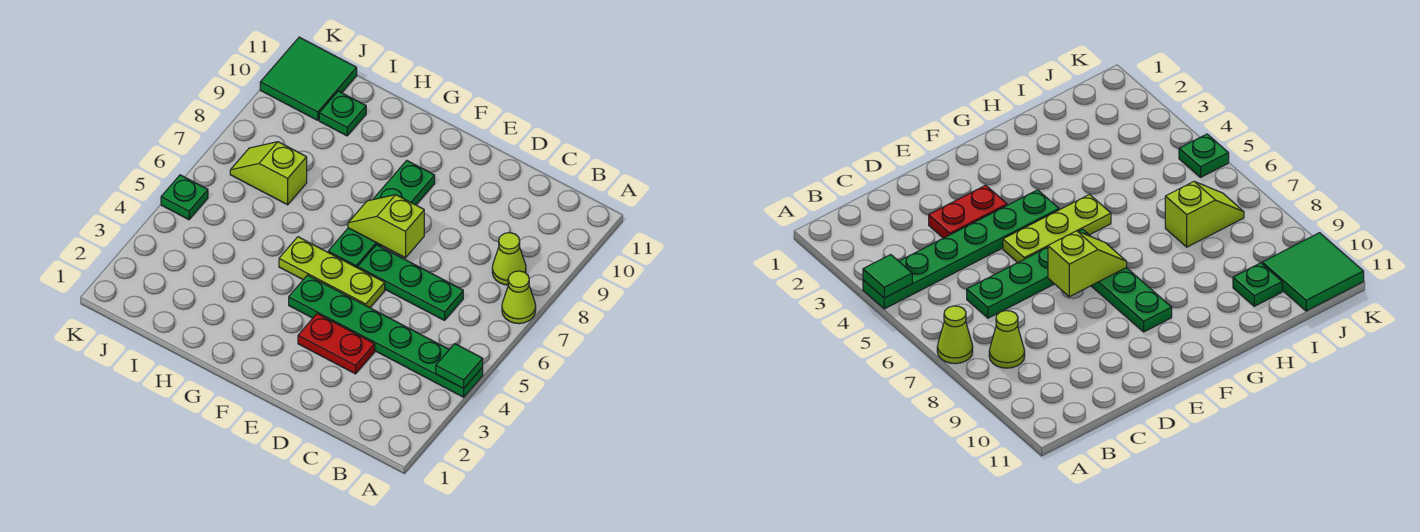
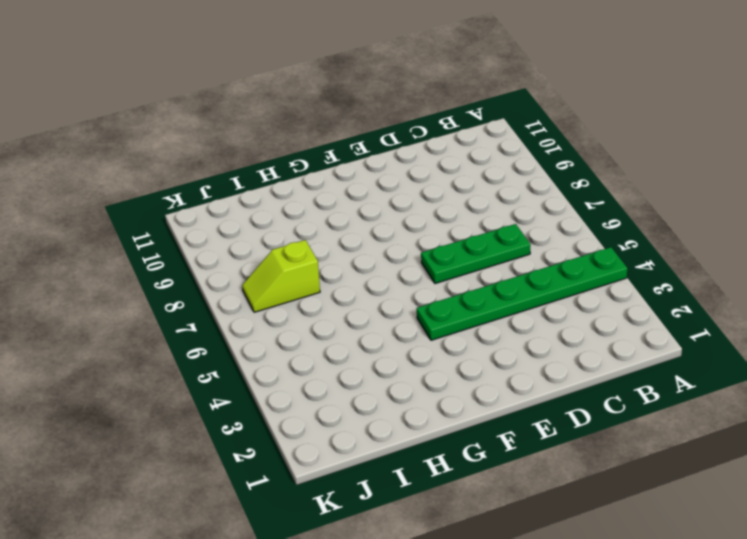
none -> lime cone A7 level 1
none -> lime cone B8 level 1
none -> red plate D3:E3 level 1

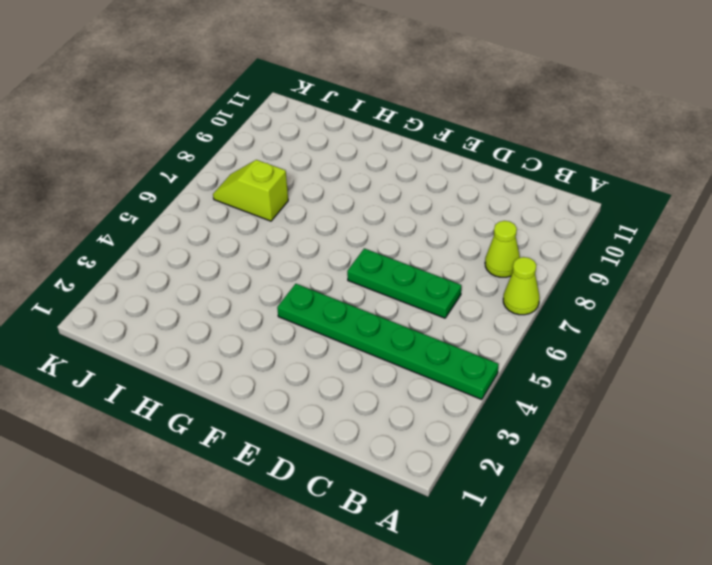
none -> red plate D3:E3 level 1
none -> lime plate E5:G5 level 1
none -> green plate F6:F9 level 1

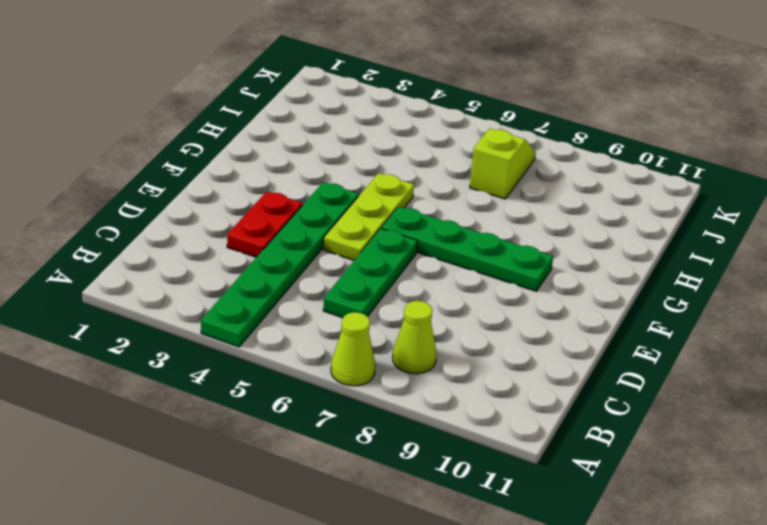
none -> green plate I10 level 1
none -> green tile J10:K11 level 1
none -> green plate K5 level 1

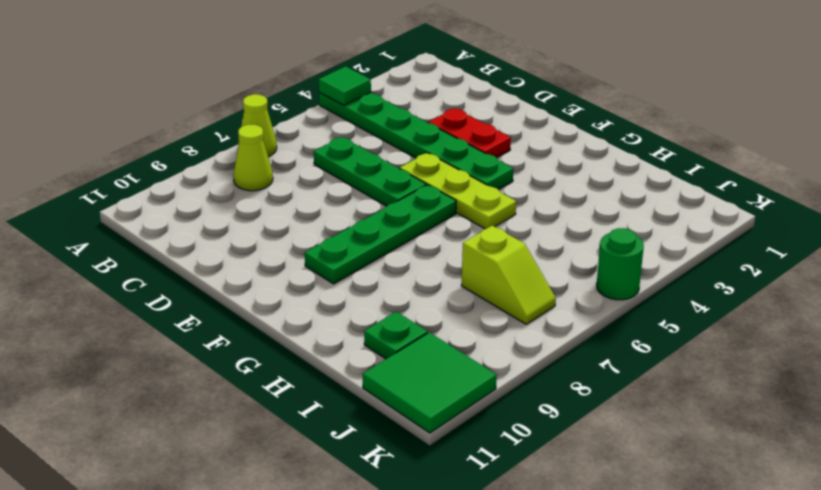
green round brick K5 level 1 -> green plate K5 level 1
none -> lime slope E7:F7 level 2 top E

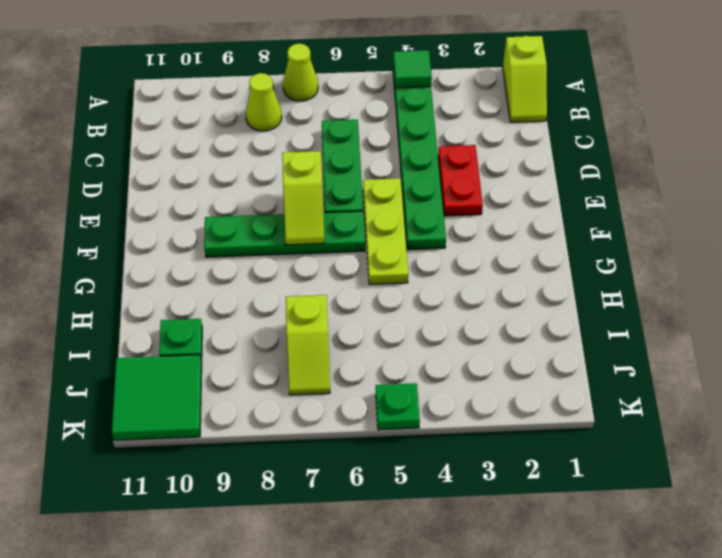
lime slope A1:B1 level 1 top A -> none

